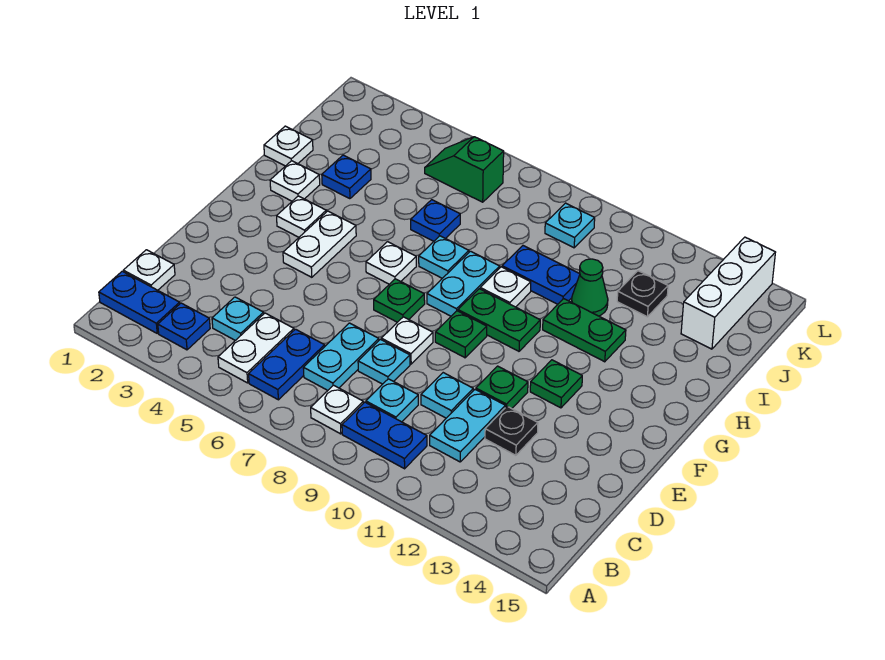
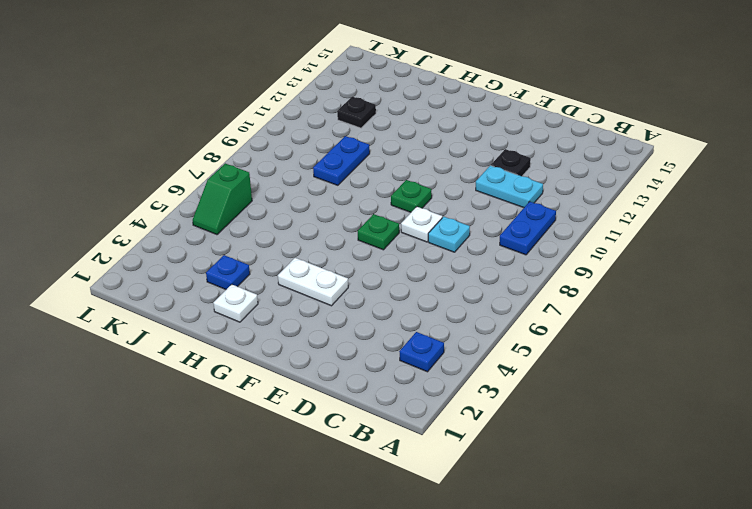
none -> blue plate B1:B2 level 1
none -> white plate B5:C5 level 1
none -> blue plate B6:C6 level 1
none -> white plate B8 level 1

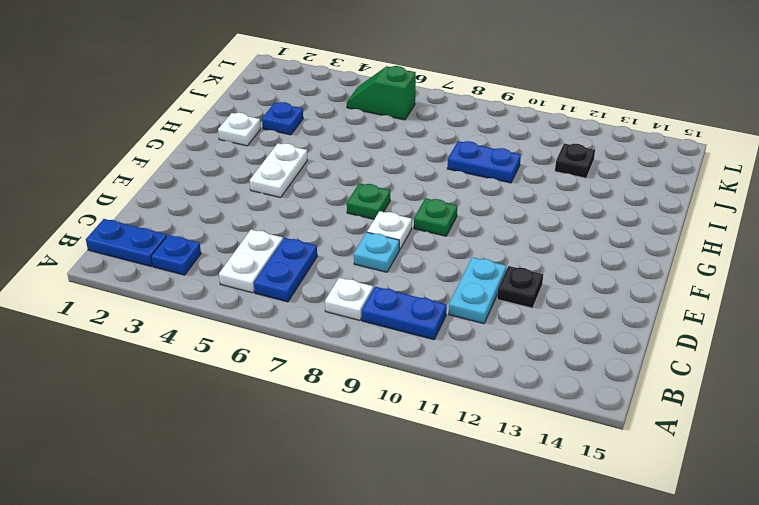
none -> white plate C1 level 1
none -> cyan plate C4 level 1
none -> cyan plate C7:D7 level 1
none -> cyan plate C9 level 1

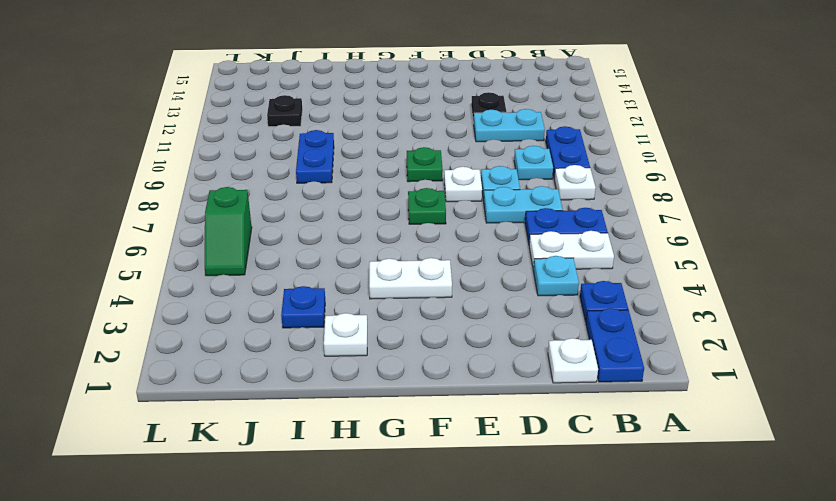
none -> cyan plate D10 level 1
none -> green plate E11 level 1
none -> green plate F12 level 1
none -> white plate G3 level 1

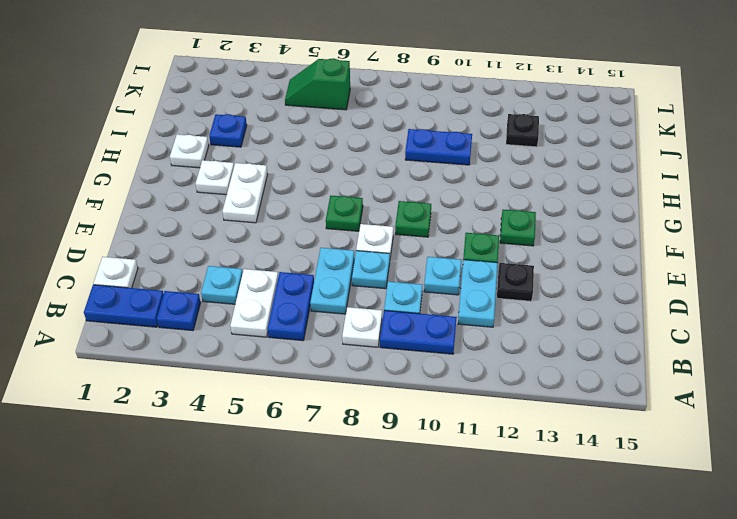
none -> white plate G6 level 1
none -> cyan plate G8:H8 level 1
none -> green plate G9:G10 level 1
none -> cyan plate H7 level 1

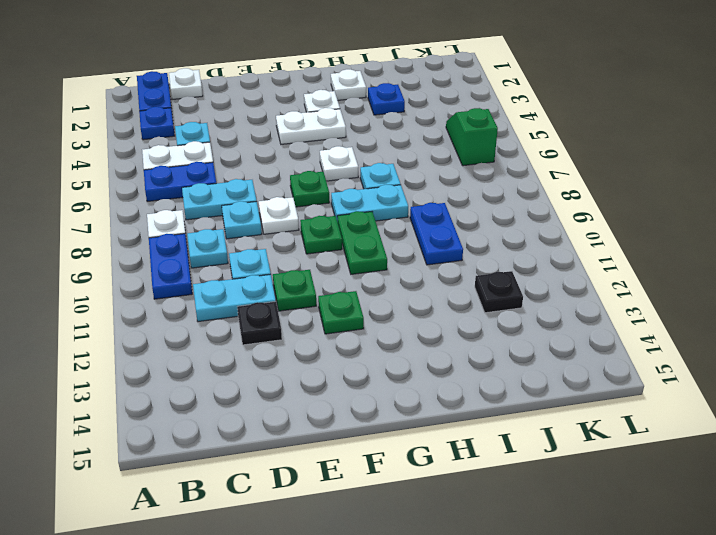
none -> white plate H9 level 1
none -> green plate H11:H12 level 1
none -> white plate I1 level 1
none -> blue plate I6 level 1

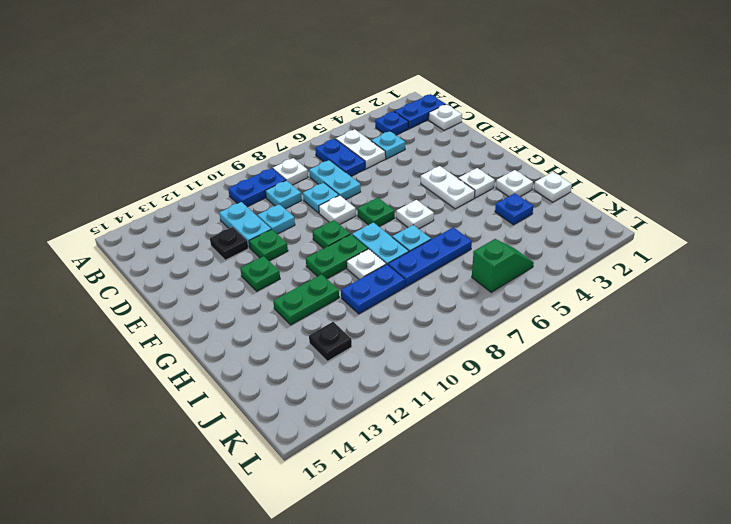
blue plate I6:I8 level 1 -> blue plate I6 level 1
none -> green cone I11 level 1
none -> white brick J14:L14 level 1
none -> cyan plate K9 level 1

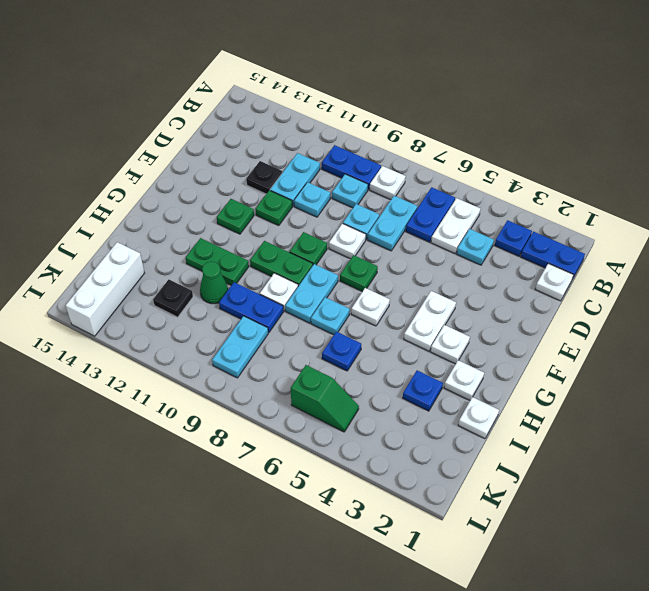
cyan plate J9:K9 level 1 -> cyan plate K9 level 1

